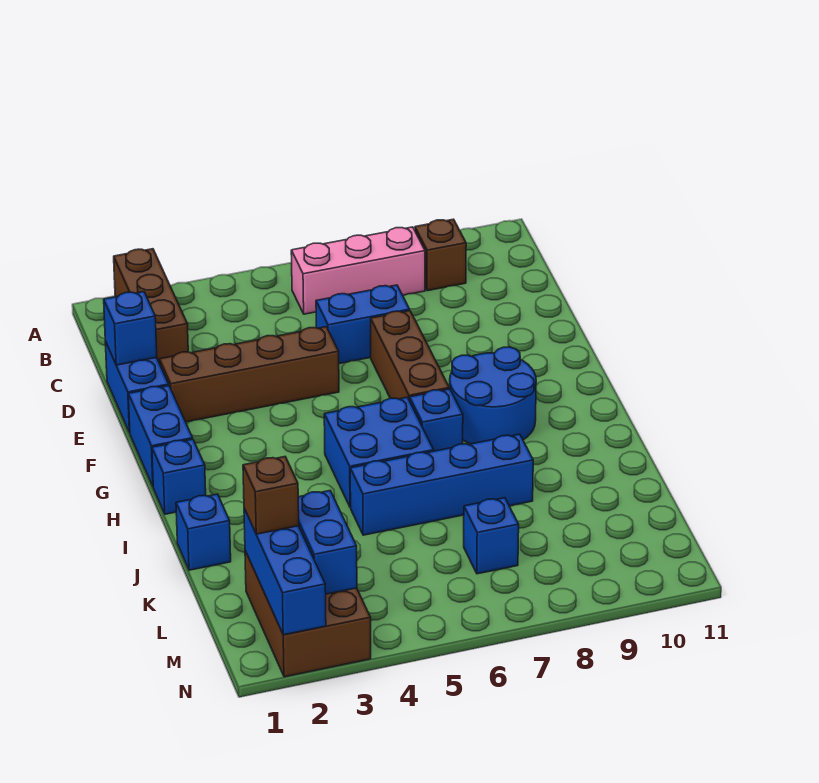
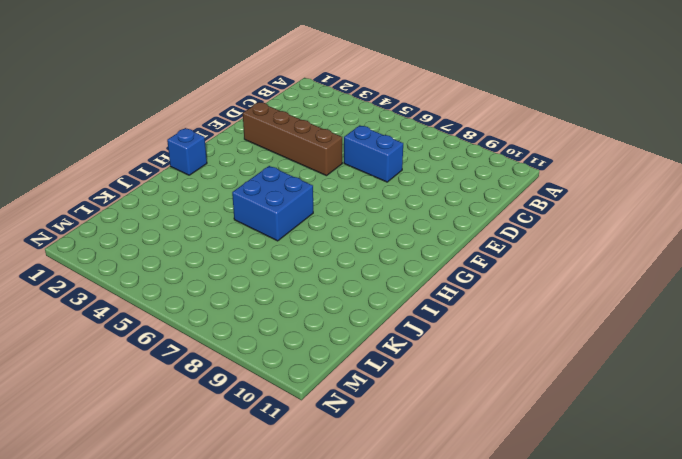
none -> brown brick A2:C2 level 1
none -> pink brick B6:B8 level 1
none -> brown brick B9 level 1

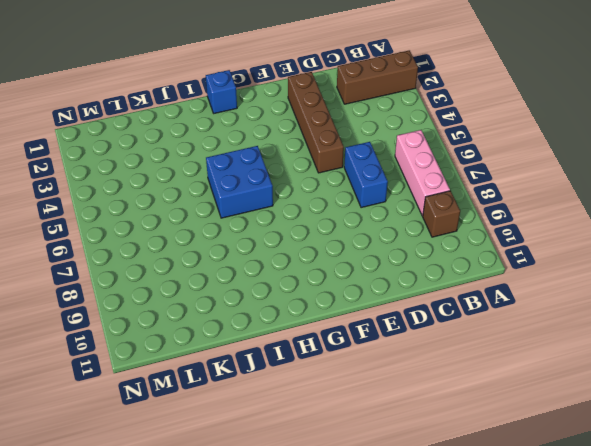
none -> blue brick D1:E1 level 1
none -> brown brick E7:G7 level 1
none -> blue brick F1:G1 level 1

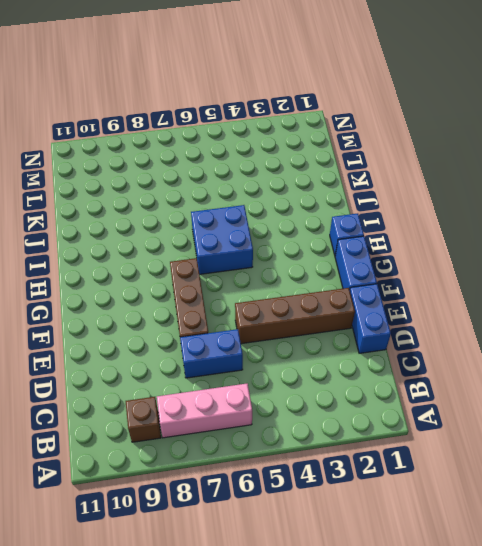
none -> brown brick A2:C2 level 1
none -> blue round brick G8:H9 level 1
none -> blue brick H7 level 1

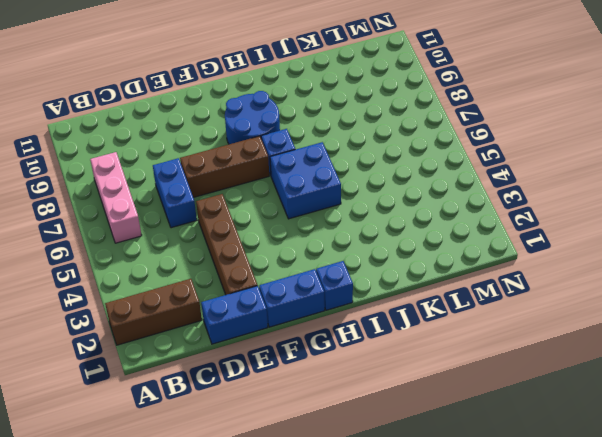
none -> brown brick B9 level 1
none -> blue brick J1 level 1
none -> blue brick J5:J8 level 1

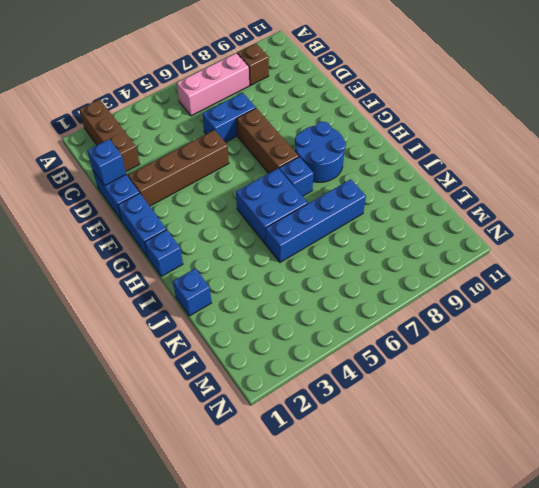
none -> brown brick L2:N3 level 1
none -> blue brick L7 level 1
none -> blue brick L2:N2 level 2

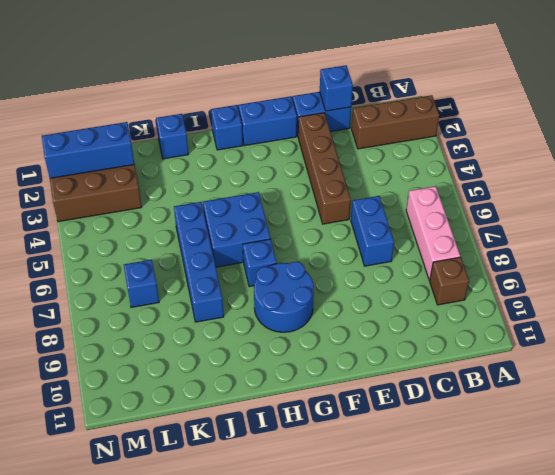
none -> brown brick E7:G7 level 1
none -> blue brick L3:M3 level 2
none -> brown brick L2 level 3

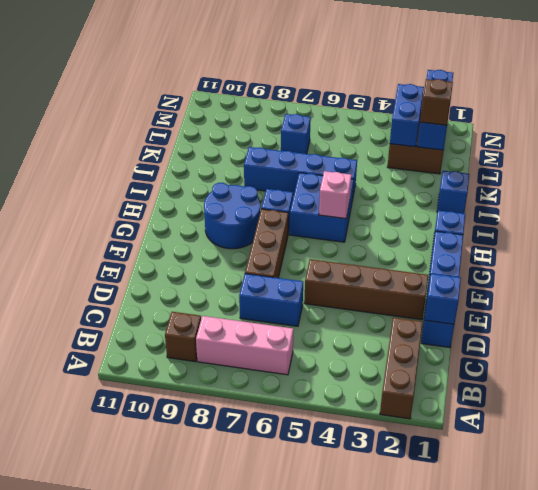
pink brick H5 level 2 -> none

